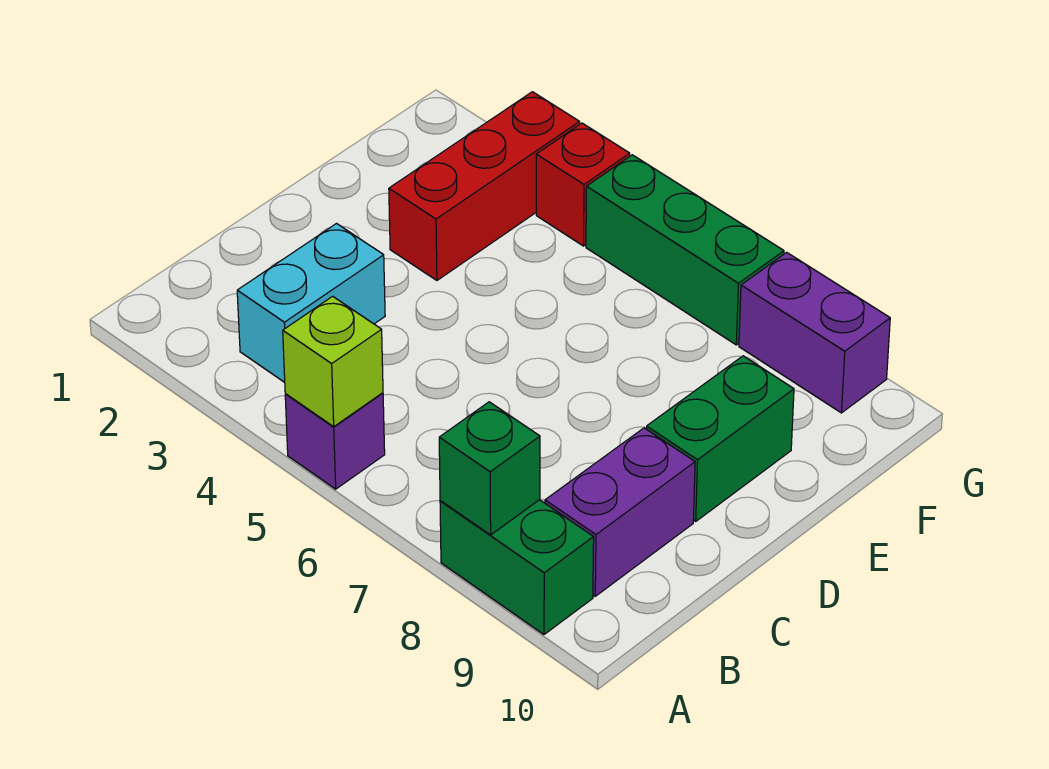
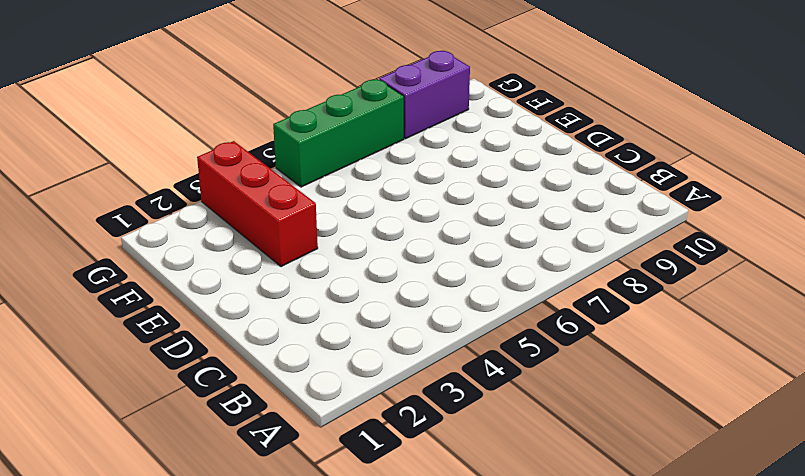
none -> purple brick A5 level 1
none -> green brick A8:A9 level 1

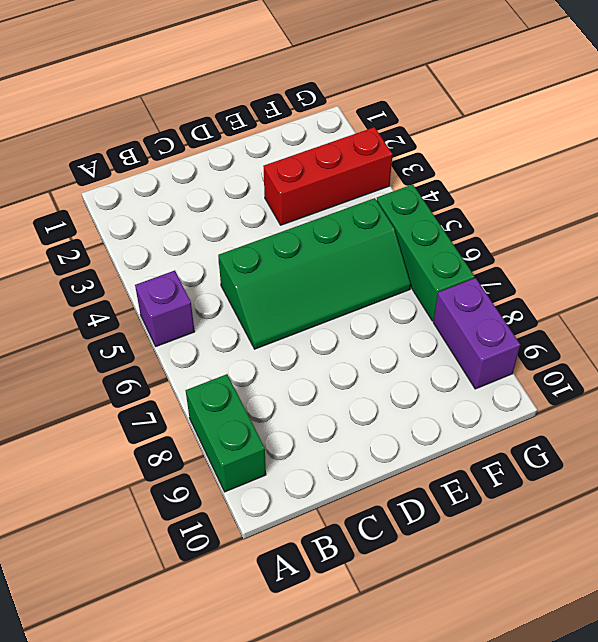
green slope C5:F6 level 1 top 5 -> none
none -> cyan brick B3:C3 level 1
none -> purple brick B9:C9 level 1

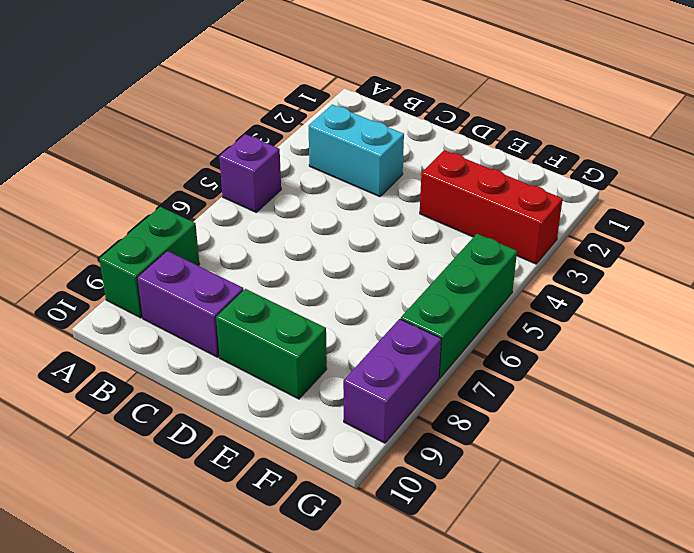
none -> red brick G4 level 1
none -> lime brick A5 level 2

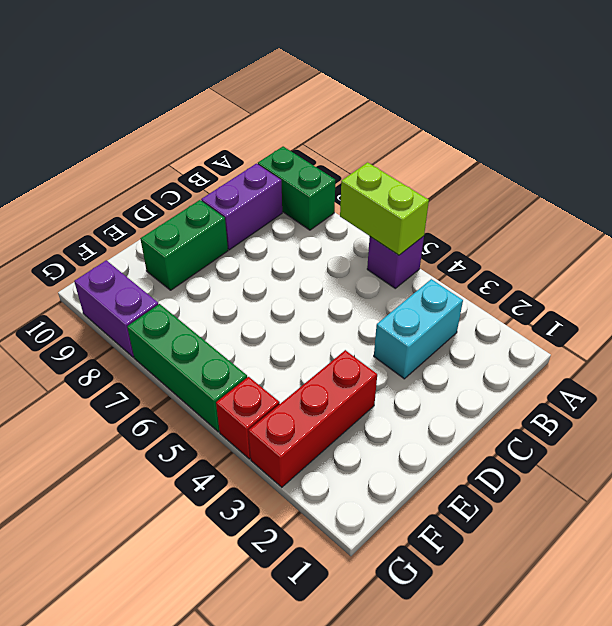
lime brick A5:A6 level 2 -> lime brick A5 level 2
none -> green brick A8 level 2

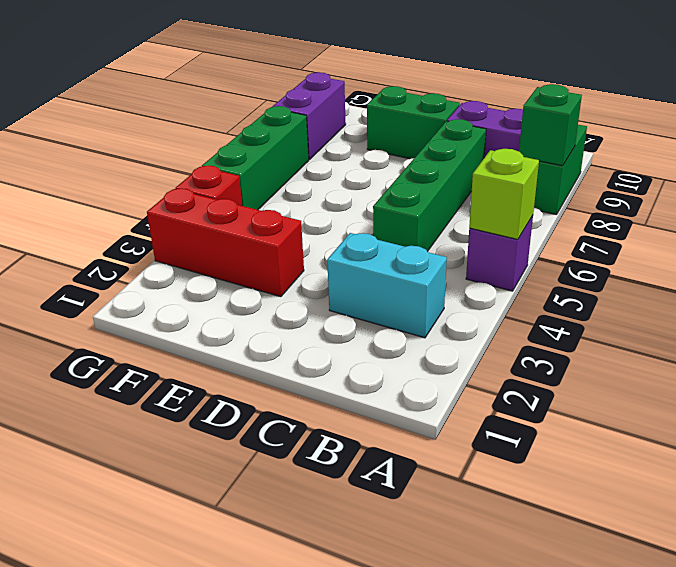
green brick C5:C8 level 1 -> none

